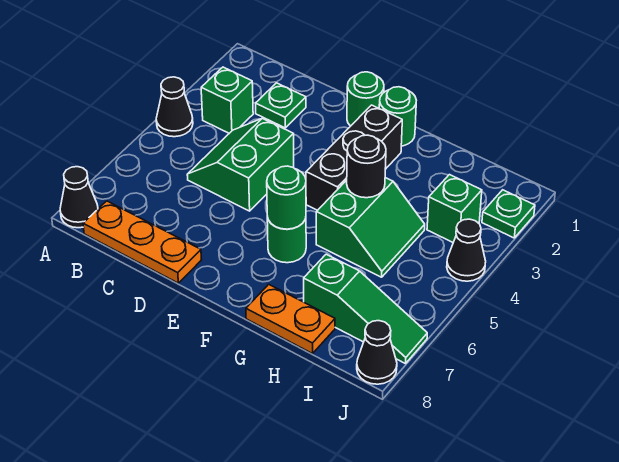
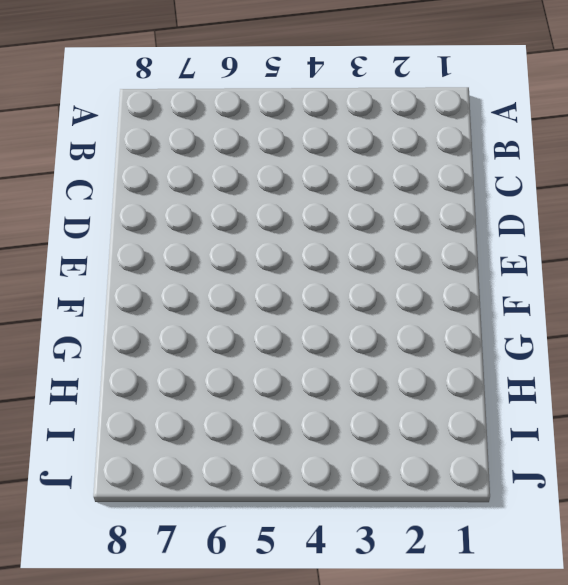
none -> black cone A4 level 1
none -> black cone A8 level 1
none -> green brick B3 level 1

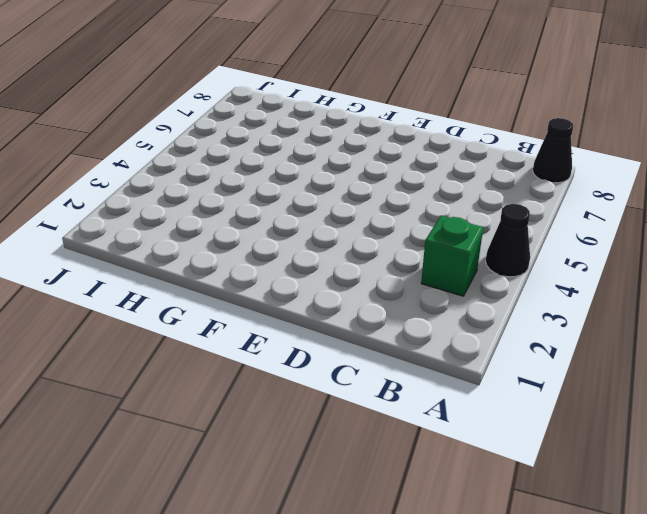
none -> orange plate B8:D8 level 1
none -> green plate C2 level 1
none -> green slope C4:D5 level 1 top D

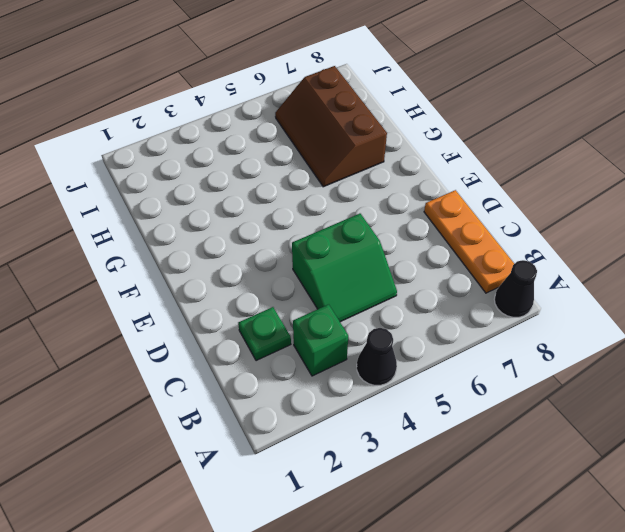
brown slope G6:I7 level 1 top 7 -> green slope H7:J7 level 1 top H
none -> green round brick E1 level 1
none -> green round brick F1 level 1
none -> black brick F2:F4 level 1

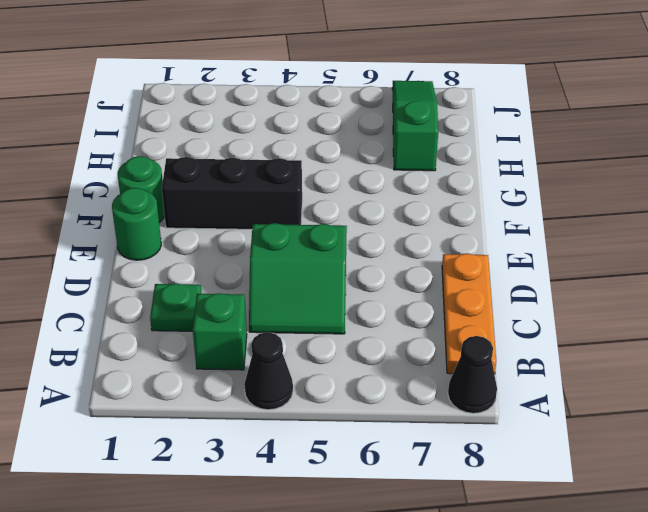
none -> green round brick F6 level 1
none -> green slope G4:H5 level 1 top G
none -> orange plate G8:H8 level 1

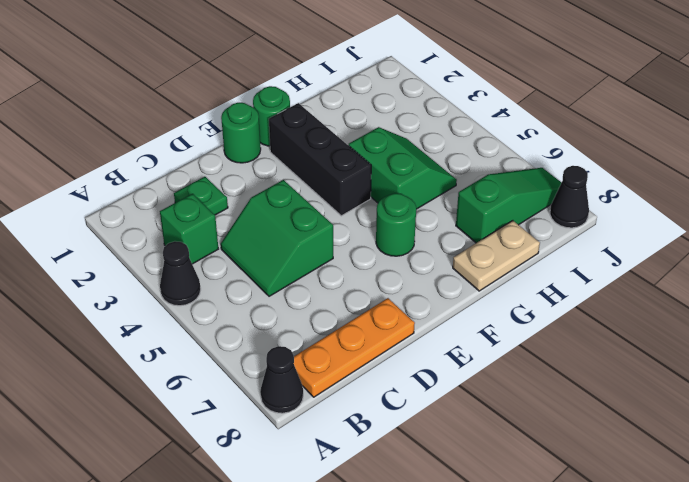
tan plate G8:H8 level 1 -> orange plate G8:H8 level 1
none -> green brick I3 level 1
none -> green plate J2 level 1
none -> black cone J4 level 1

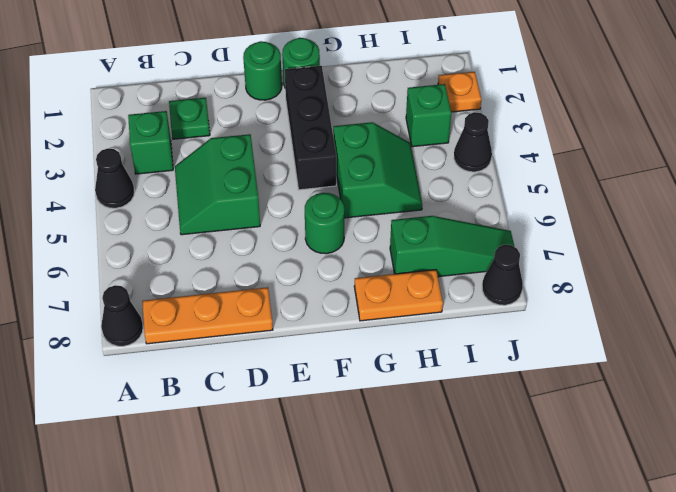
orange plate J2 level 1 -> green plate J2 level 1
none -> green round brick F6 level 2
none -> black round brick G4 level 2

